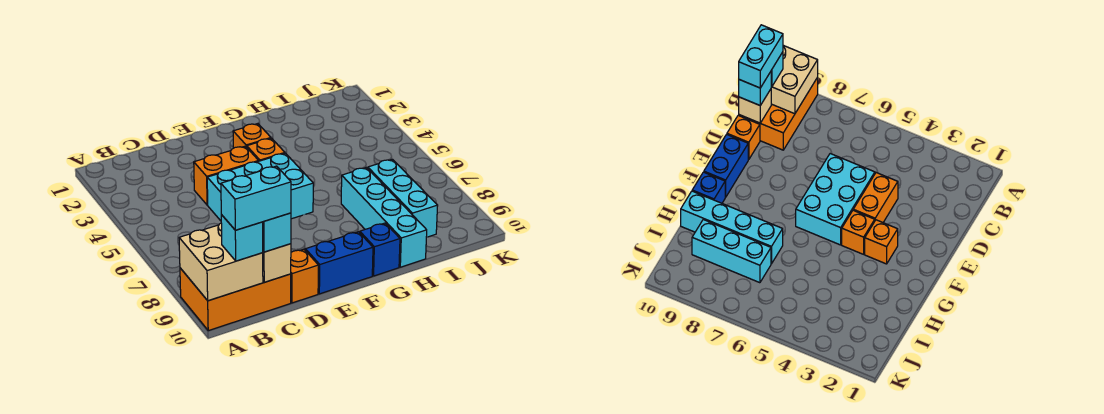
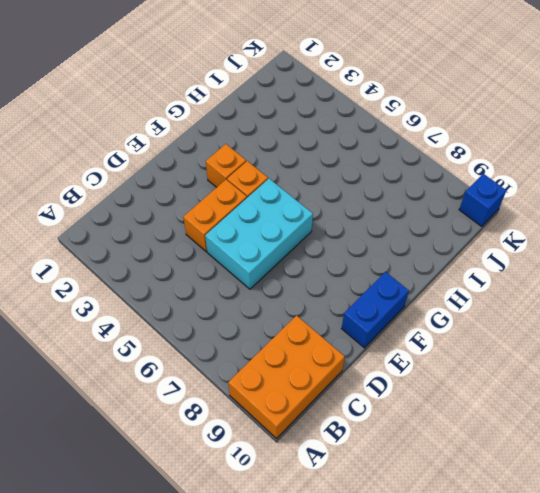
blue brick K10 level 1 -> blue brick G10 level 1
none -> orange brick D10 level 1
none -> cyan brick H7:H10 level 1
none -> cyan brick I7:I9 level 1

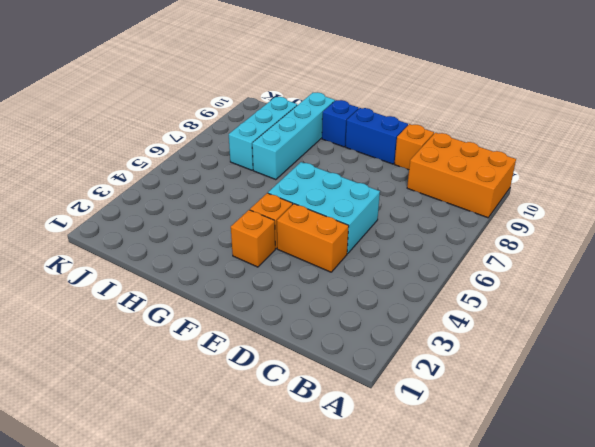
none -> tan brick A9:B10 level 2
none -> tan brick C10 level 2
none -> cyan brick B10 level 3

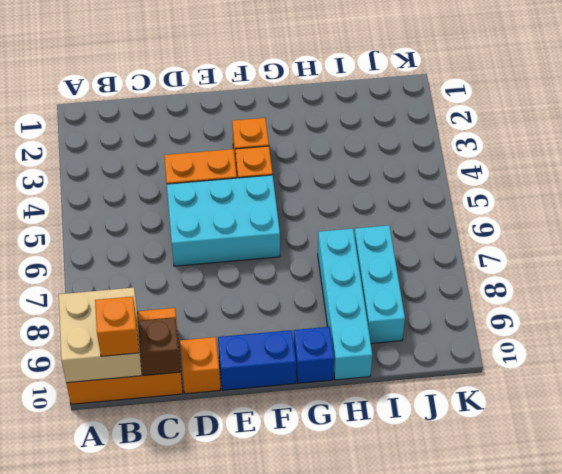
orange brick B10 level 3 -> cyan brick B10 level 3
brown brick C10 level 2 -> tan brick C10 level 2
none -> cyan brick C10 level 3
none -> cyan brick B10:C10 level 4

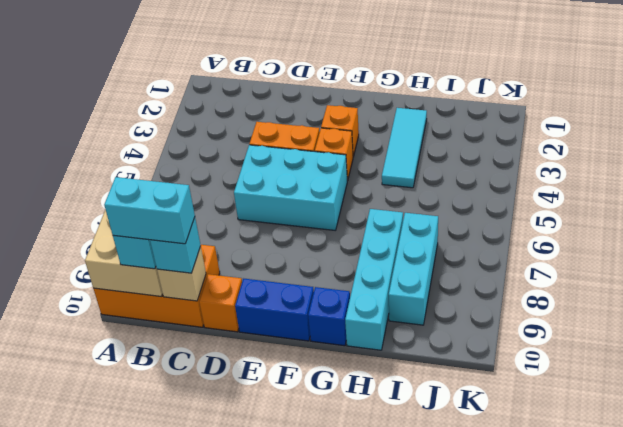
cyan tile H2:H4 level 1 -> none

